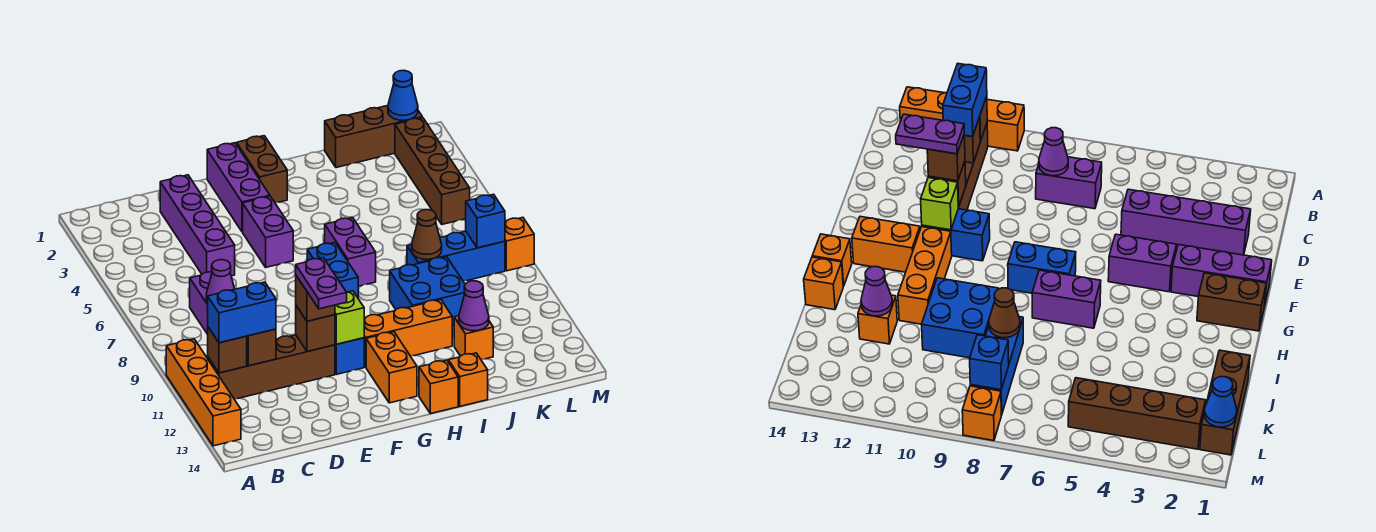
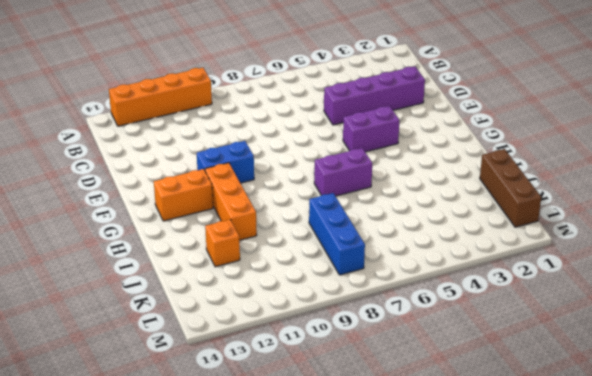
none -> brown brick B11:E11 level 1
none -> purple brick C7:C8 level 1
none -> purple brick F1:F3 level 1
none -> brown brick G1:G2 level 1

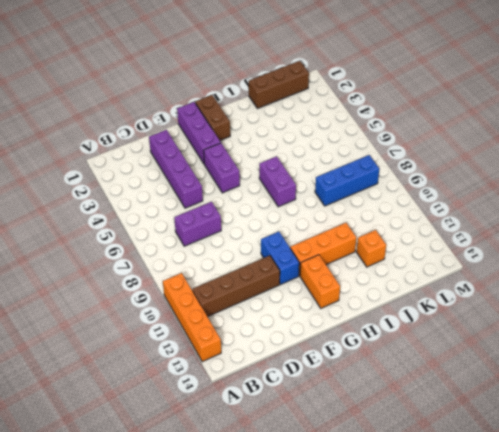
purple brick C7:D7 level 1 -> purple brick C7:C8 level 1
none -> blue brick G7:G8 level 1
none -> orange brick H14 level 1
none -> blue brick I9:J10 level 1
none -> orange brick I14 level 1

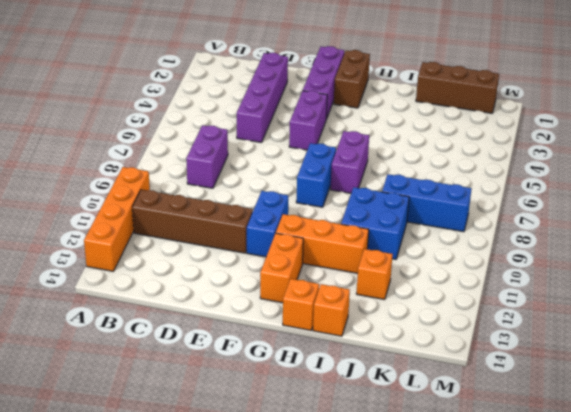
none -> brown brick L2:L5 level 1
none -> orange brick M8 level 1
none -> brown brick B11 level 2
none -> purple cone C8 level 2

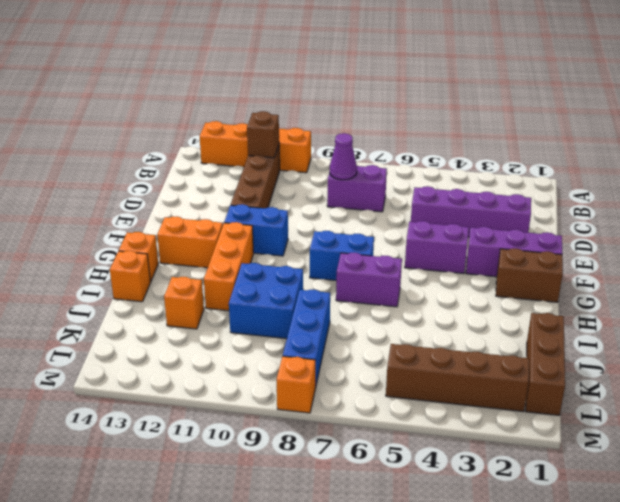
none -> brown brick C11 level 2
none -> brown brick E11 level 2
none -> lime brick F11 level 2
none -> brown cone J8 level 2

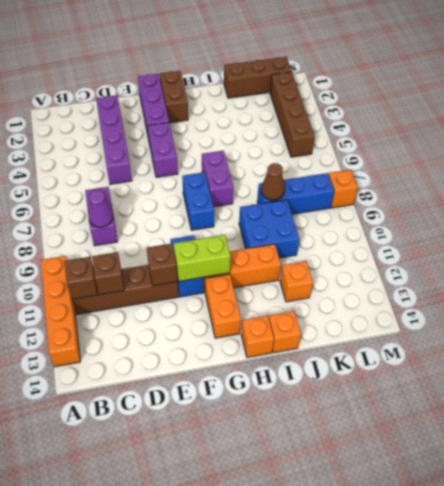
lime brick F11:G11 level 2 -> lime brick F11 level 2
none -> purple cone J12 level 2
none -> blue cone L1 level 2
none -> blue brick L8 level 2
none -> blue brick B11:C11 level 3

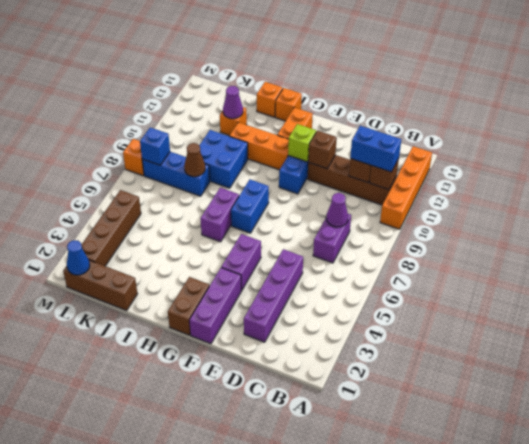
none -> brown brick E11 level 3
none -> purple plate E11:E12 level 4

